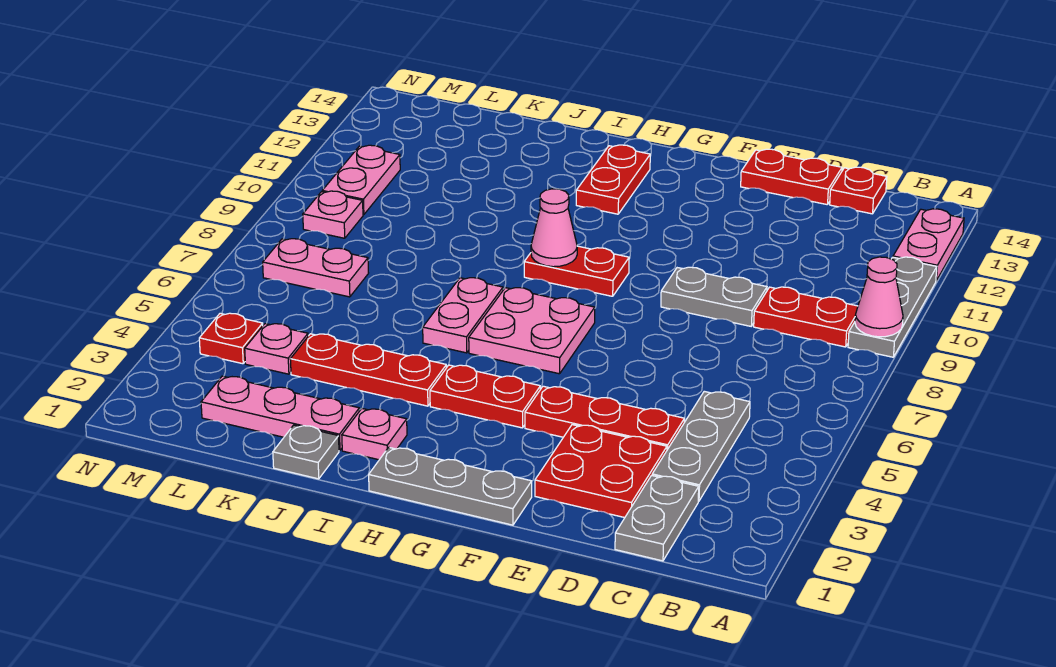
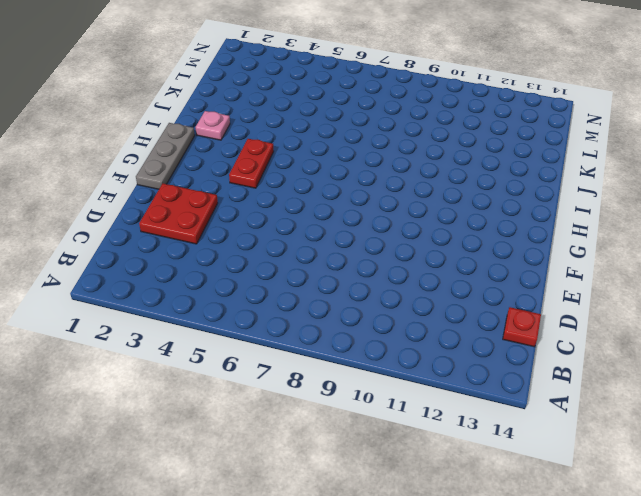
none -> grey plate A9:A11 level 1
none -> pink plate A12:A13 level 1
none -> red plate B9:C9 level 1

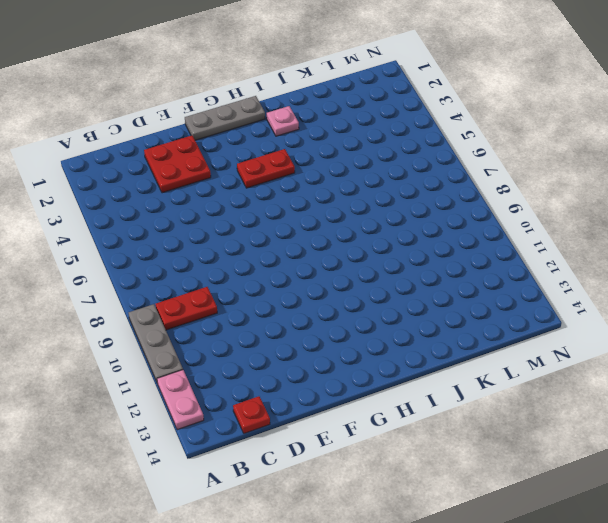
none -> grey plate C1:C2 level 1
none -> grey plate C3:C5 level 1
none -> red plate D4:F4 level 1

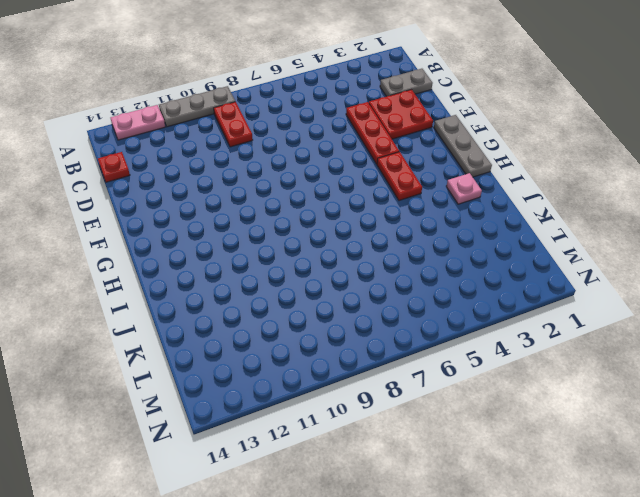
none -> grey plate C3:C5 level 1
none -> grey plate D9:E9 level 1
none -> red plate D14:E14 level 1

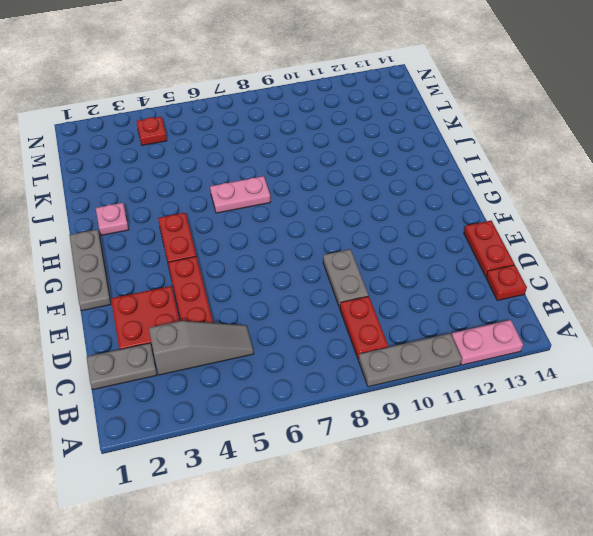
grey slope C3:C5 level 1 top 3 -> grey plate C3:C5 level 1
none -> pink plate G6:H7 level 1
none -> red plate G9:H9 level 1
none -> red plate H12:H13 level 1

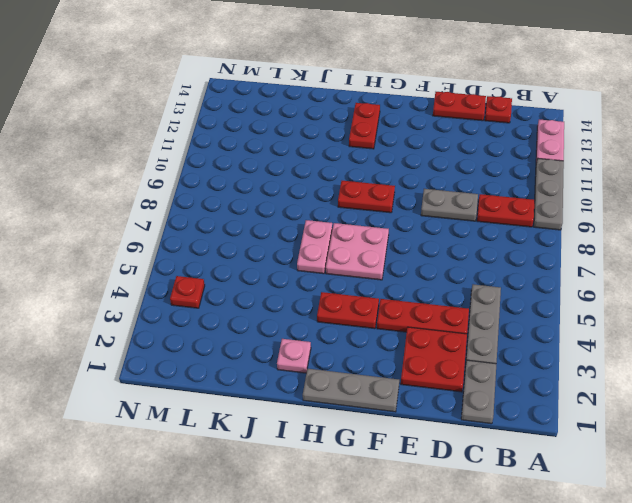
none -> red plate I4:K4 level 1
none -> grey plate J1 level 1
none -> pink plate J2:L2 level 1

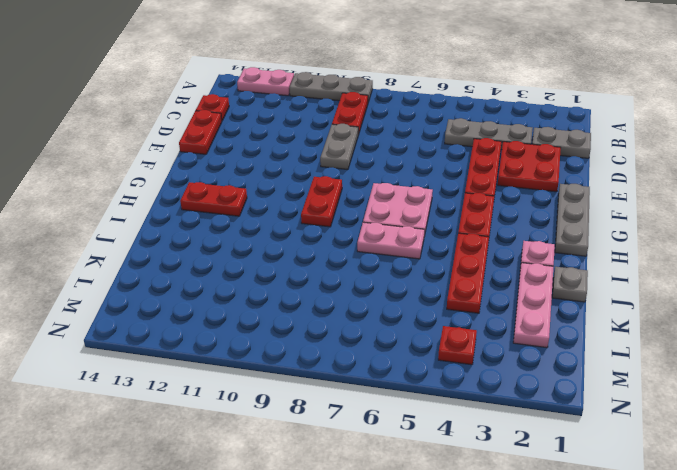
none -> pink plate L4 level 1
none -> pink plate L7:M7 level 1
none -> pink plate M9 level 1

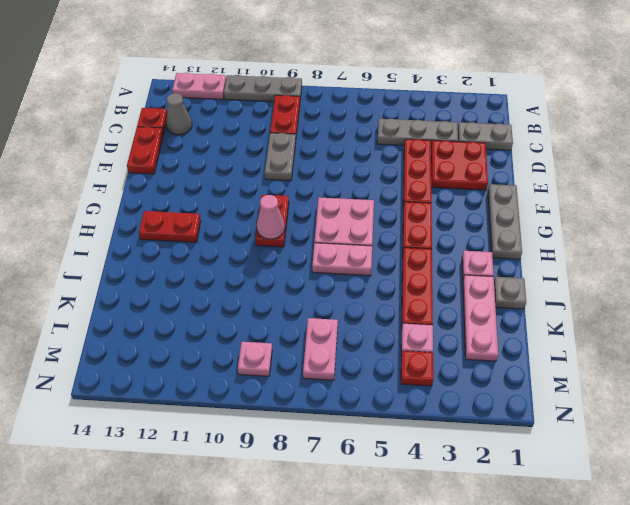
grey cone C13 level 1 -> none
none -> pink plate M10:M11 level 1
none -> pink cone A9 level 2

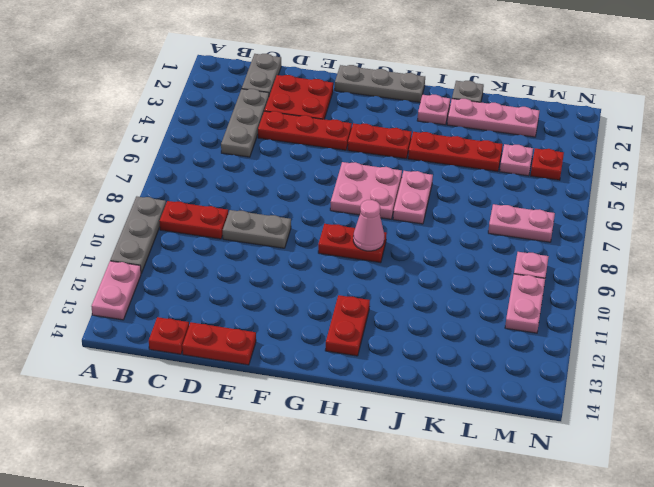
none -> pink cone A9 level 2

